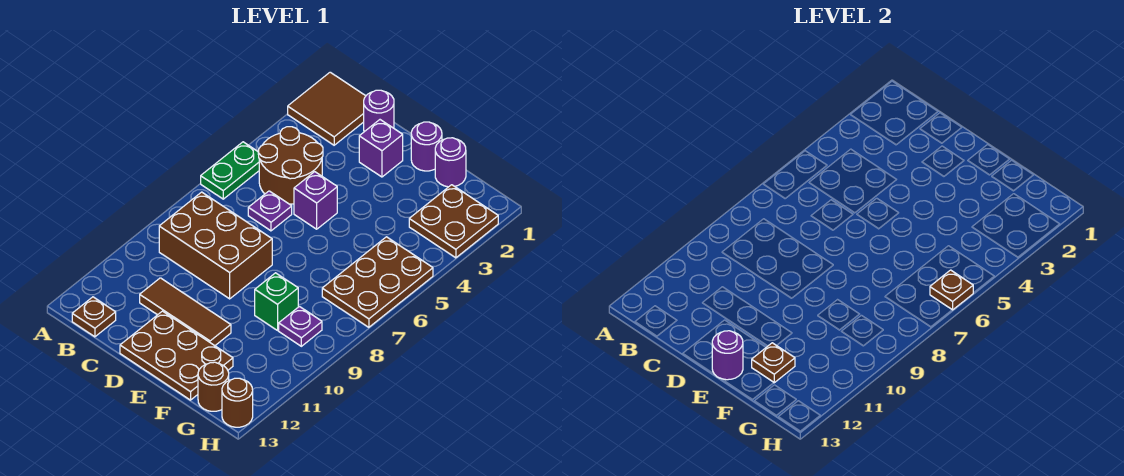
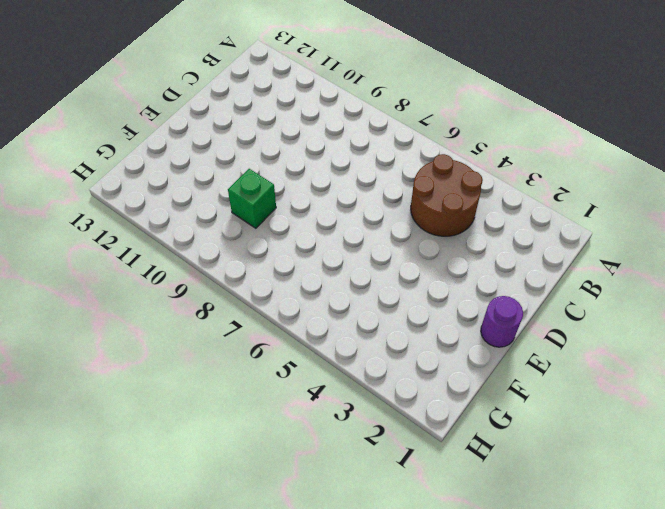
none -> brown tile A1:B2 level 1
none -> green plate A5:A6 level 1
none -> brown brick B8:D9 level 1

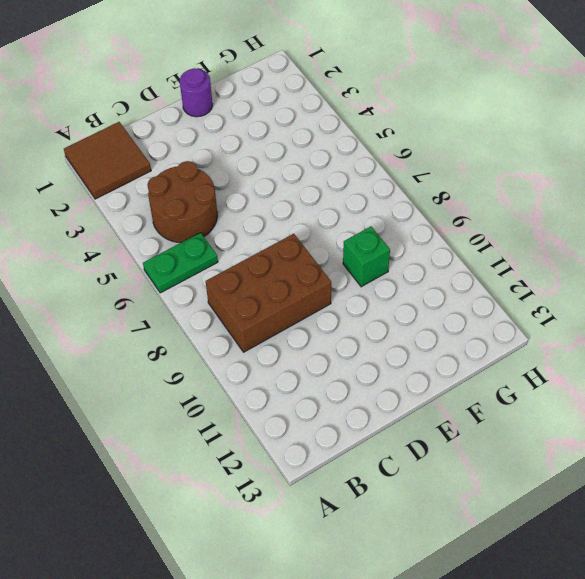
green plate A6:B6 level 1 -> green plate A5:A6 level 1
none -> brown plate B13 level 1
none -> purple round brick C1 level 1
none -> purple plate C6 level 1

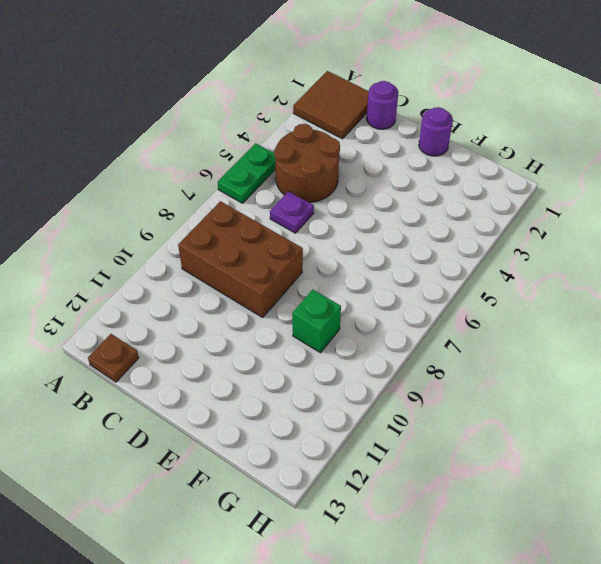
none -> brown tile C11:E11 level 1
none -> purple brick D2 level 1
none -> purple brick D5 level 1

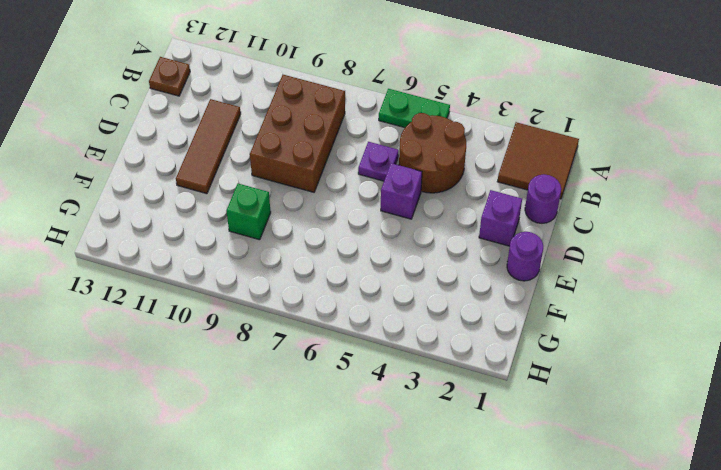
none -> brown plate D12:F13 level 1
none -> purple round brick F1 level 1
none -> brown plate G2:H3 level 1

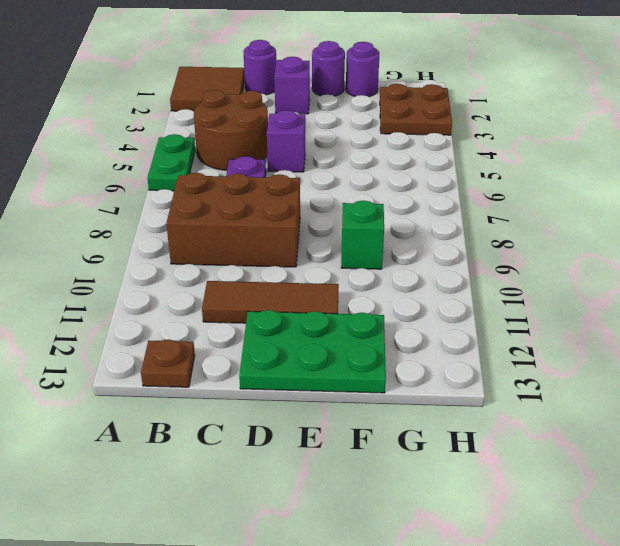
green plate D12:F13 level 1 -> brown plate D12:F13 level 1
none -> brown plate G5:H7 level 1
none -> purple plate G9 level 1
none -> brown round brick G13 level 1

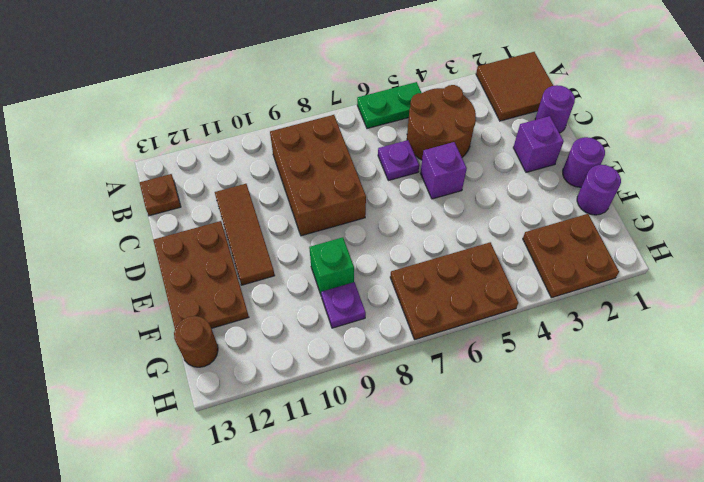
none -> brown round brick H13 level 1
none -> purple round brick E13 level 2
none -> brown plate F12 level 2

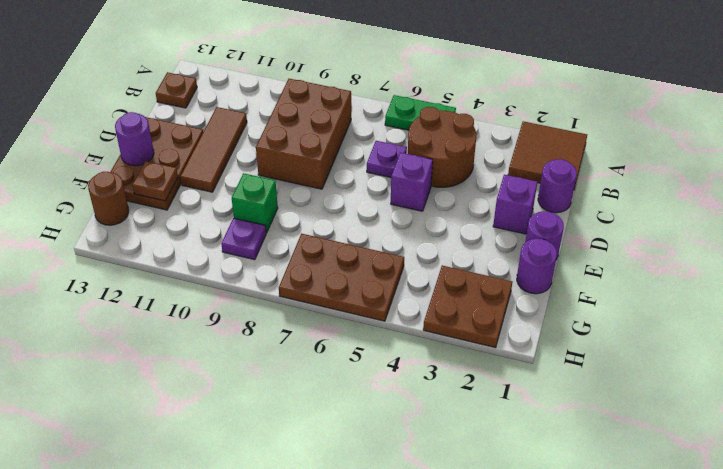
none -> brown round brick H13 level 1
none -> brown plate H6 level 2

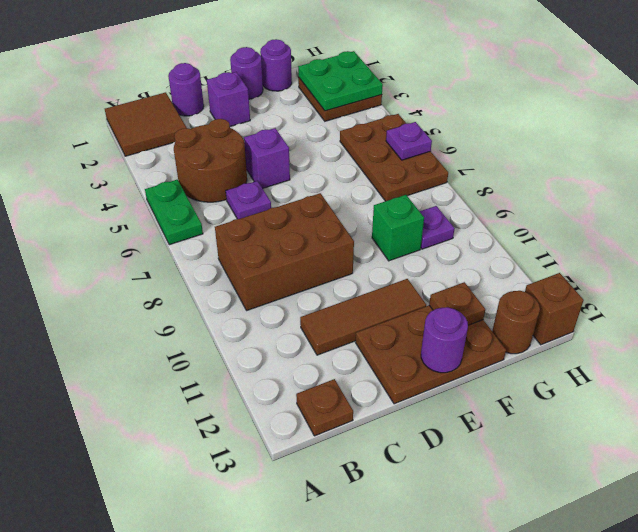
green plate G2:H3 level 2 -> none
purple plate H6 level 2 -> brown plate H6 level 2
brown brick H13 level 1 -> brown round brick H13 level 1

